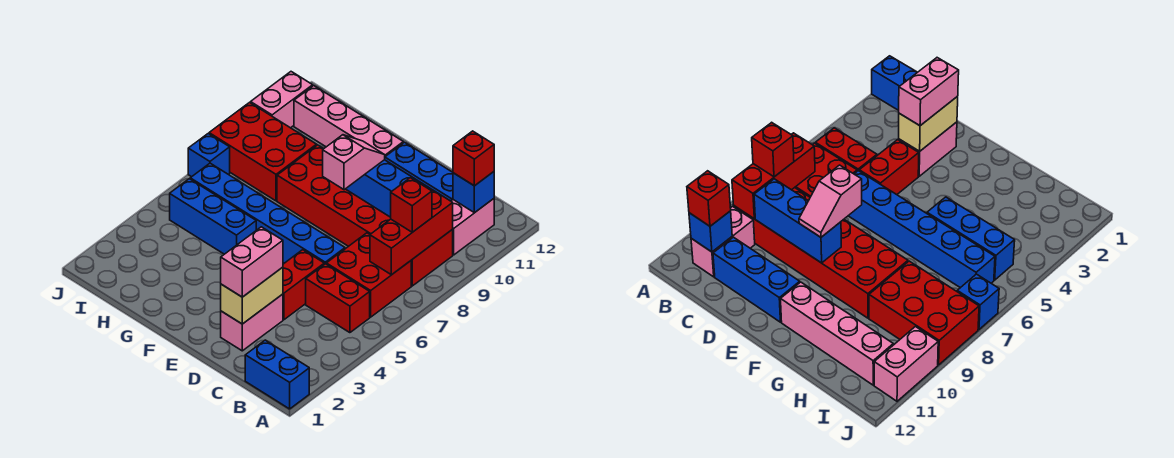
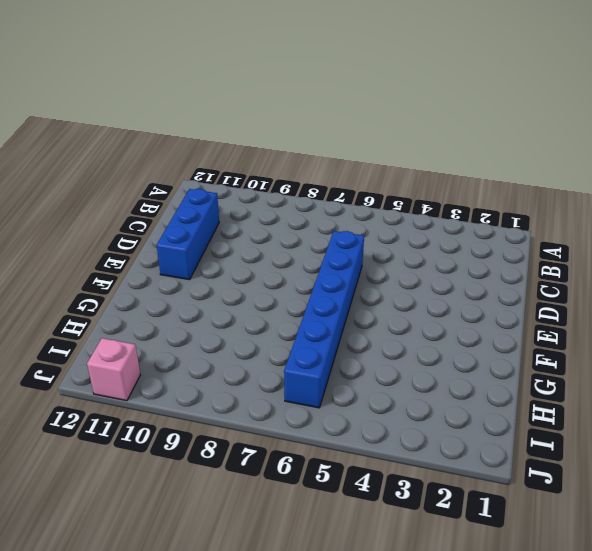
pink brick J11 level 1 -> pink brick J10:J11 level 1
none -> blue brick A1:B1 level 1
none -> red brick B5:C5 level 1
none -> red brick B6:C7 level 1

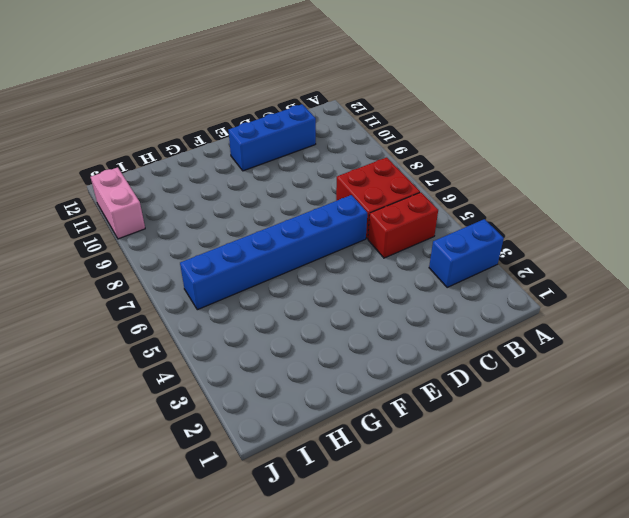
blue brick A3:B3 level 1 -> blue brick A1:B1 level 1
none -> red brick B8:G9 level 1
none -> pink brick B10:B11 level 1
none -> pink brick D2:D3 level 1

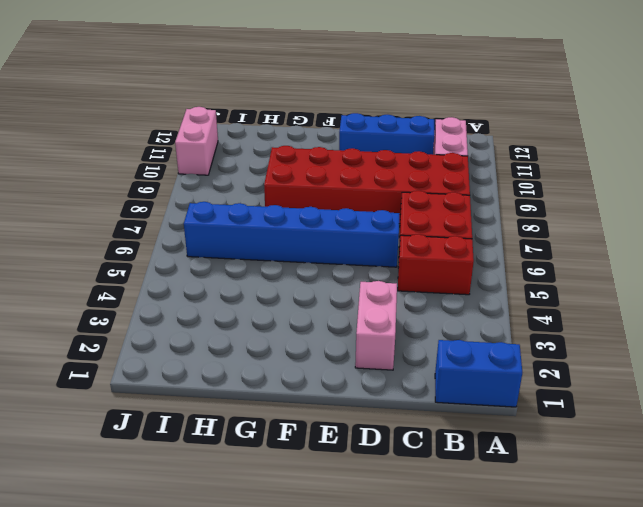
none -> red brick D4:D5 level 1
none -> pink brick F11:I11 level 1
none -> blue brick G5:I5 level 1

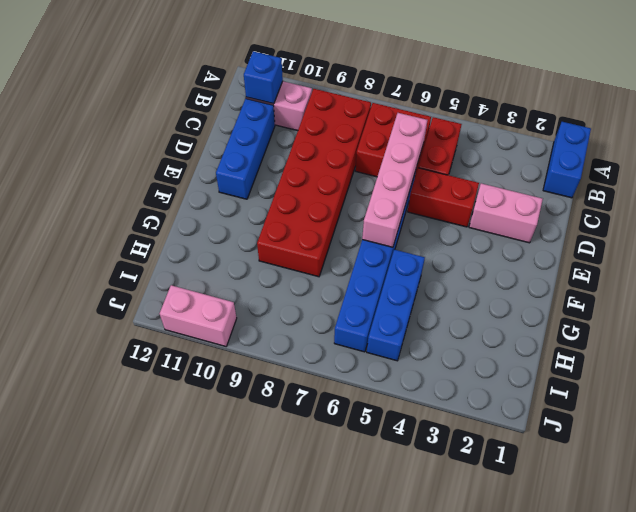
pink brick C6:F6 level 2 -> pink brick F11:I11 level 1
none -> red brick H8:J9 level 1
none -> blue brick J7 level 1
none -> red brick B7:B9 level 2

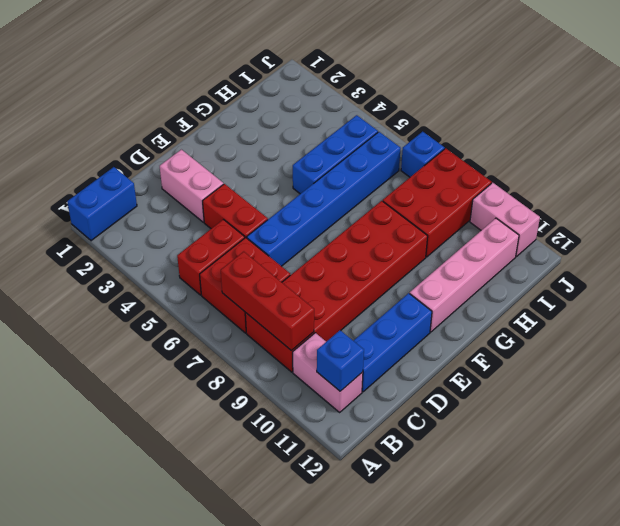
none -> blue brick C9:E9 level 2
none -> tan brick D2:D3 level 2
none -> red brick B8 level 3

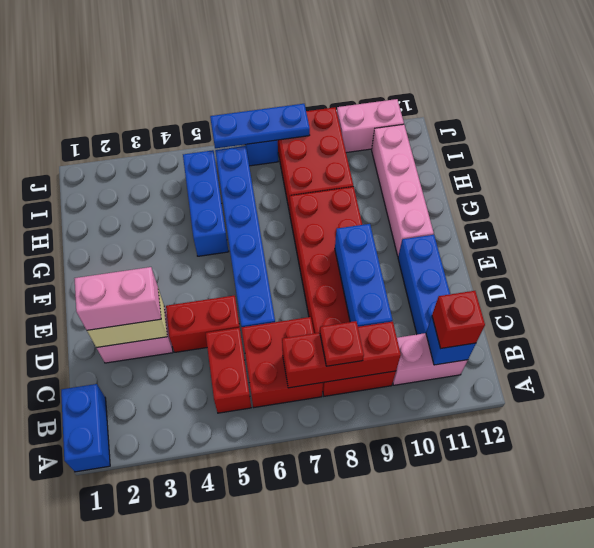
red plate B8 level 3 -> red brick B8 level 3
blue plate J6:J8 level 2 -> none
none -> pink slope E8:E9 level 3 top 8

